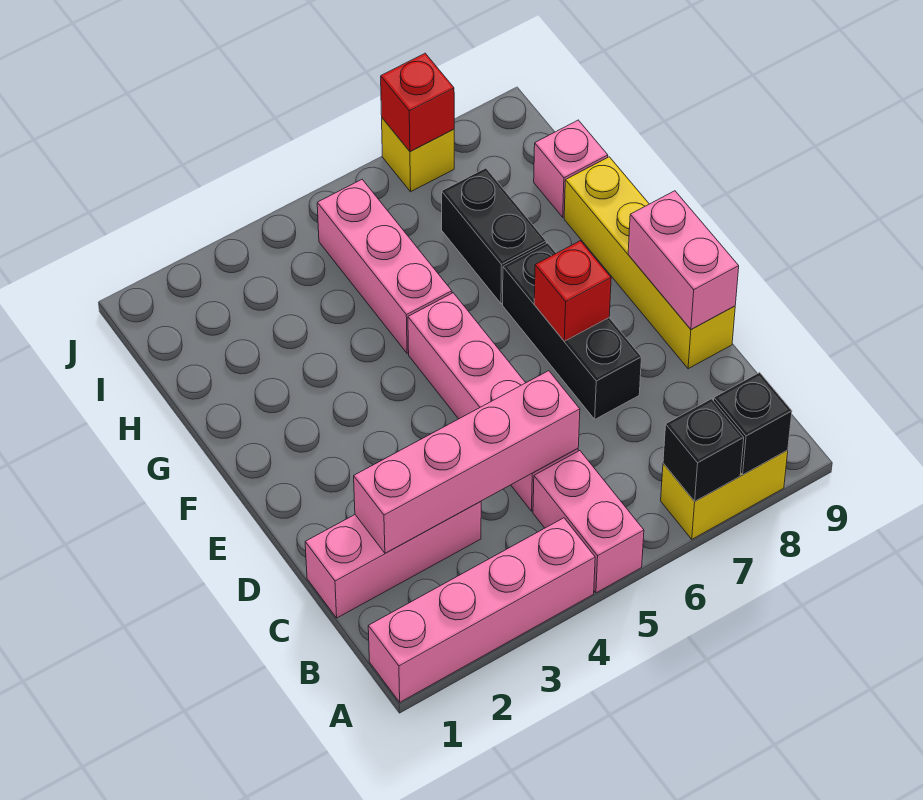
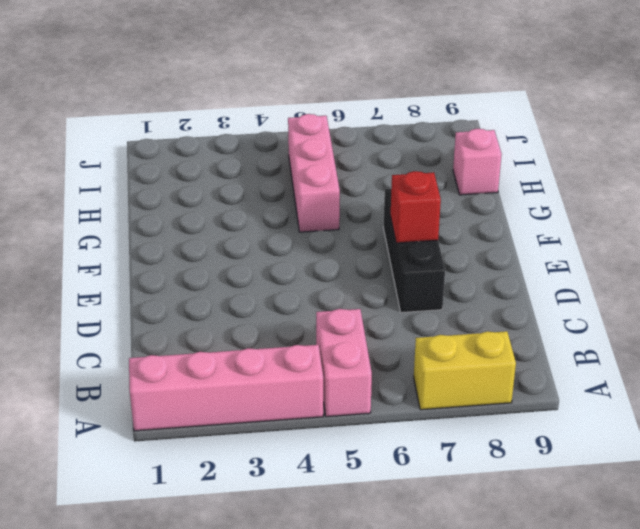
none -> pink brick C1:C3 level 1
none -> pink brick C5:F5 level 1
none -> yellow brick D9:G9 level 1

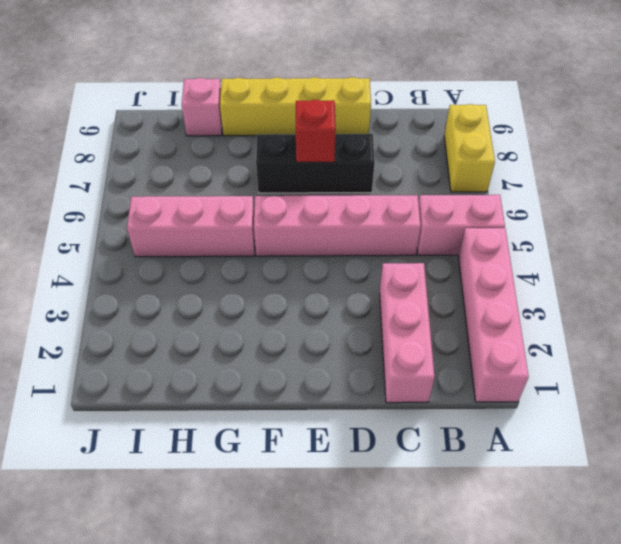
none -> black brick G7:H7 level 1
none -> yellow brick J7 level 1
none -> black brick A7 level 2

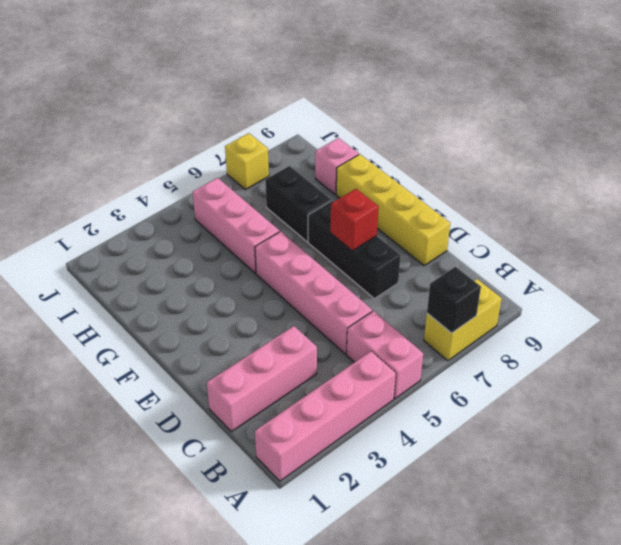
none -> black brick A8 level 2
none -> pink brick C2:C5 level 2
none -> pink brick D9:E9 level 2

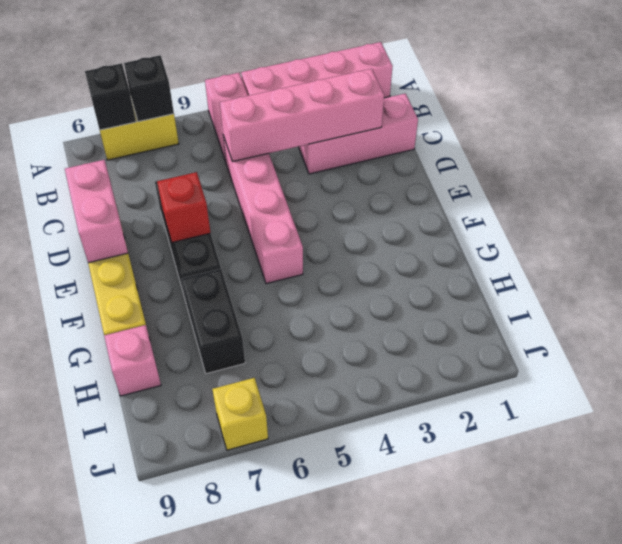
none -> pink brick G5:I5 level 1
none -> red brick J7 level 2

